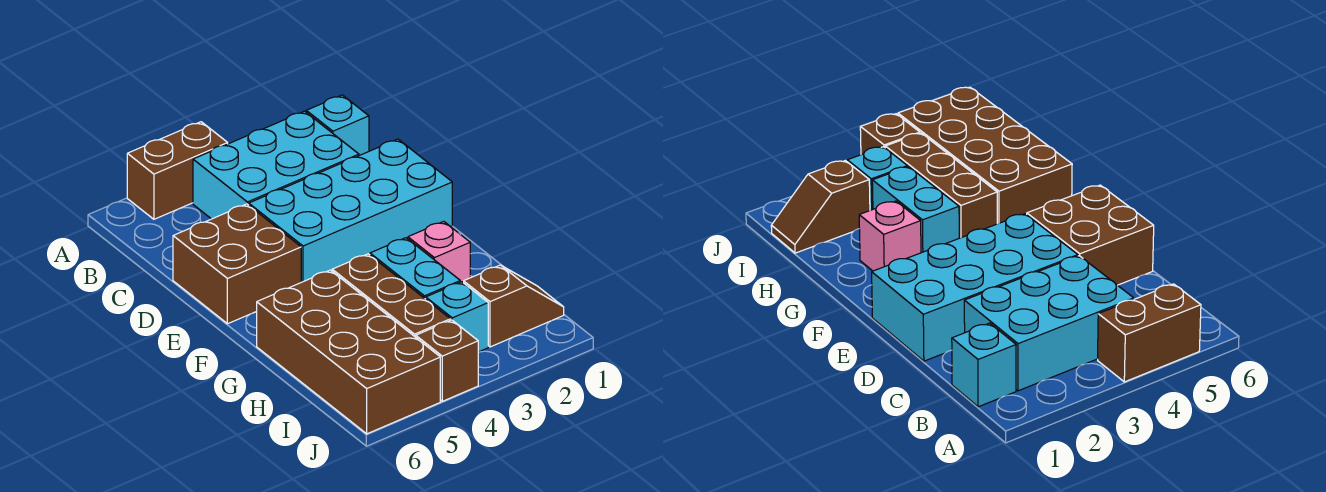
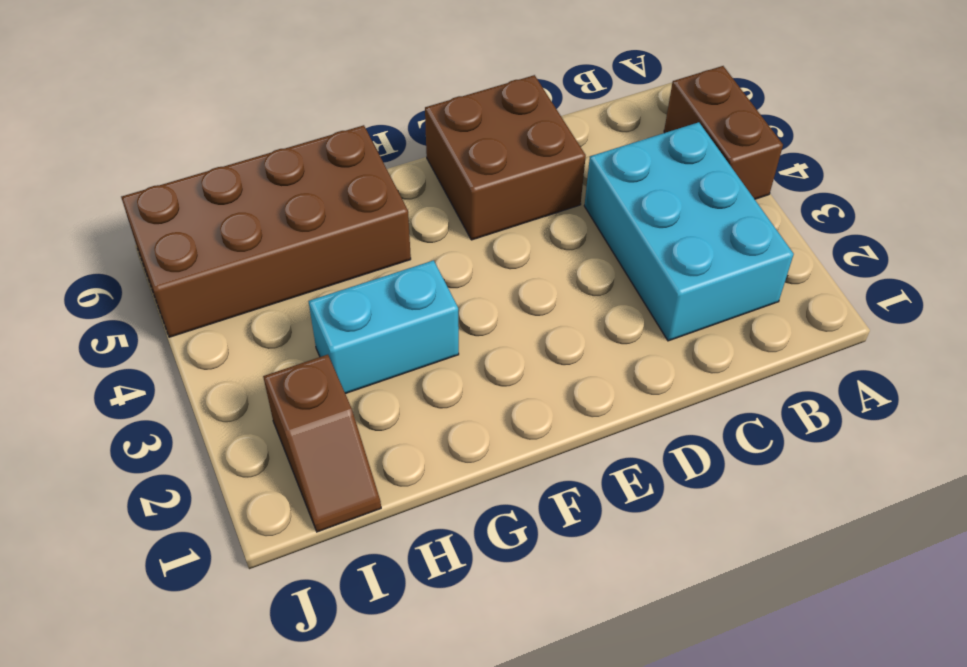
none -> cyan brick B1 level 1
none -> cyan brick D1:E4 level 1
none -> pink brick G2 level 1

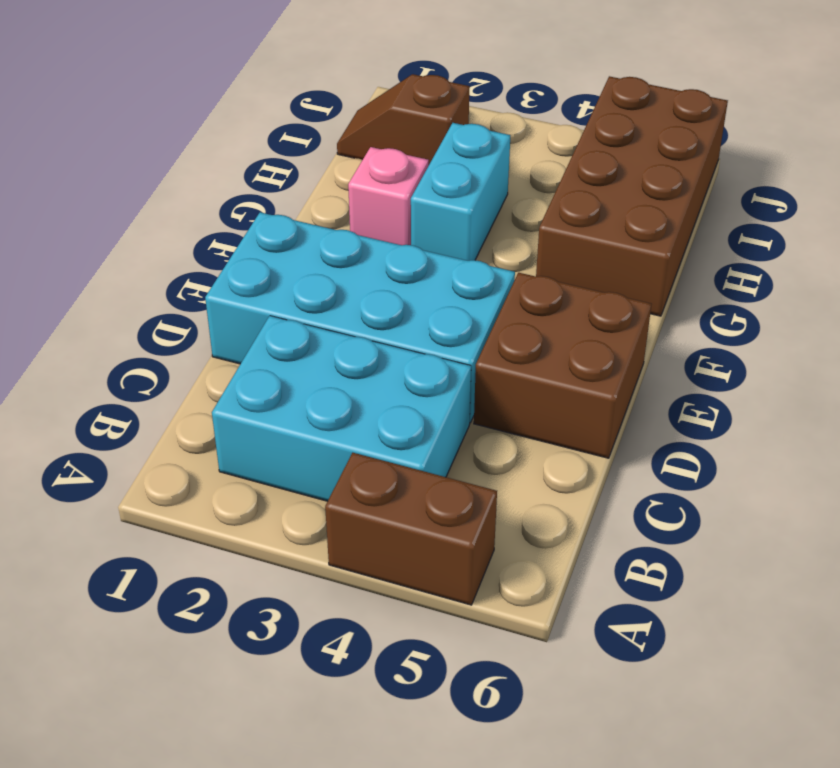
none -> cyan brick B1 level 1
none -> brown brick G4:I4 level 1
none -> cyan brick I3 level 1

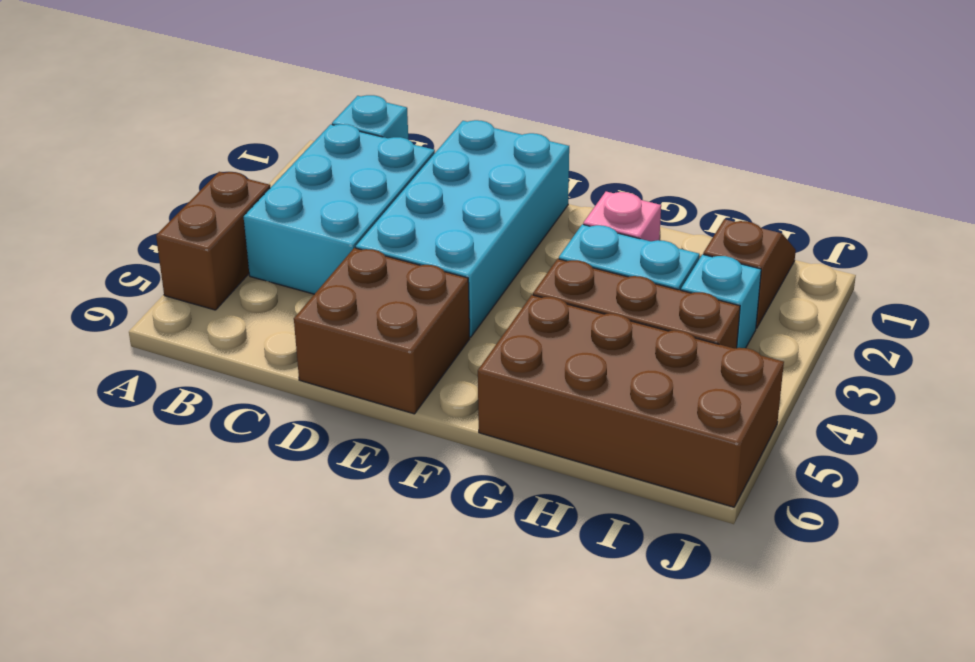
none -> brown brick J4 level 1

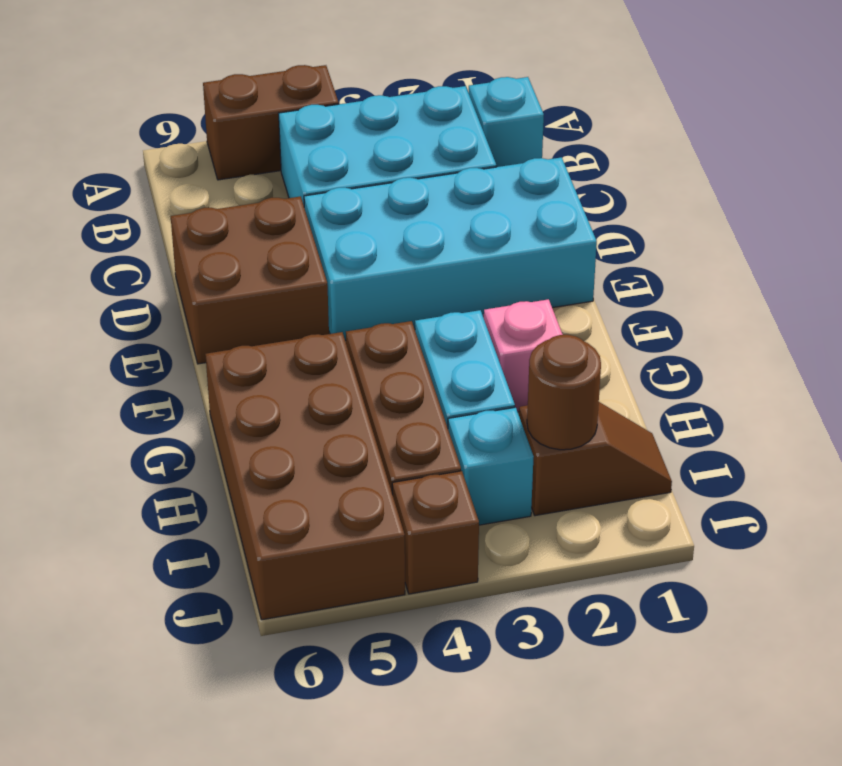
brown round brick I2 level 2 -> none

